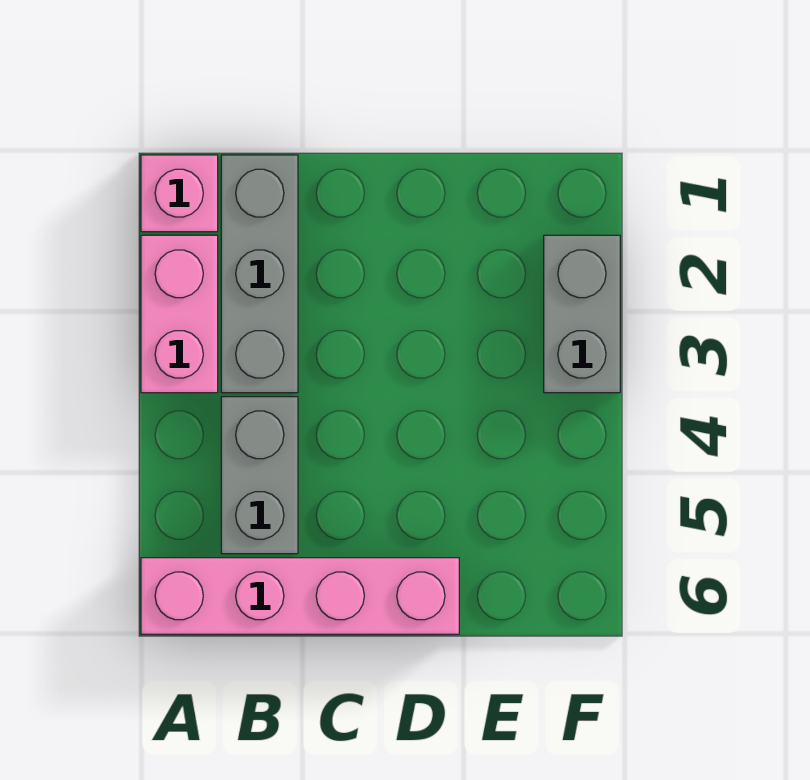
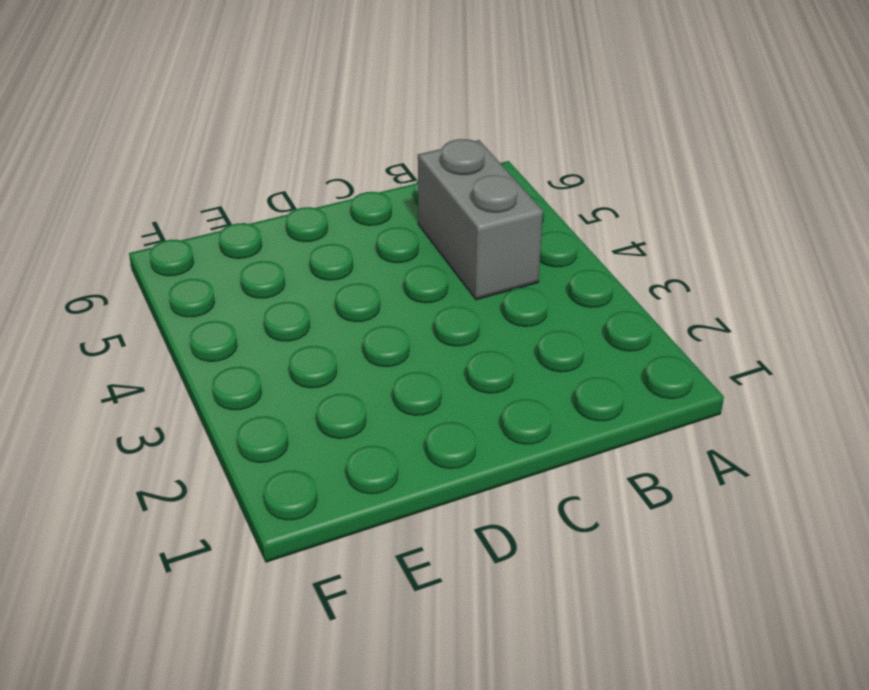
none -> pink brick A1 level 1
none -> pink brick A2:A3 level 1

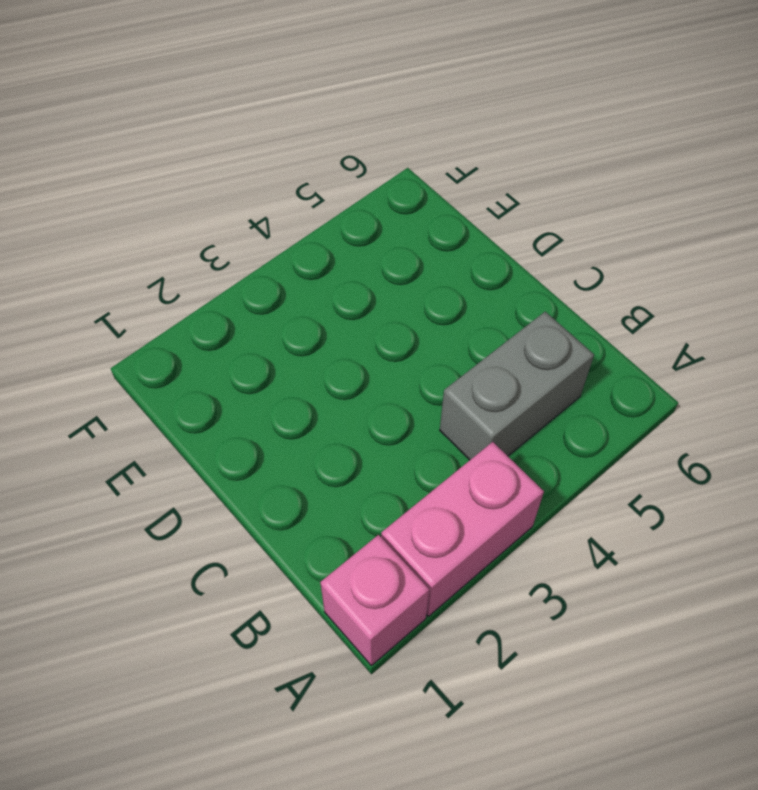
none -> pink brick A6:D6 level 1
none -> grey brick B1:B3 level 1

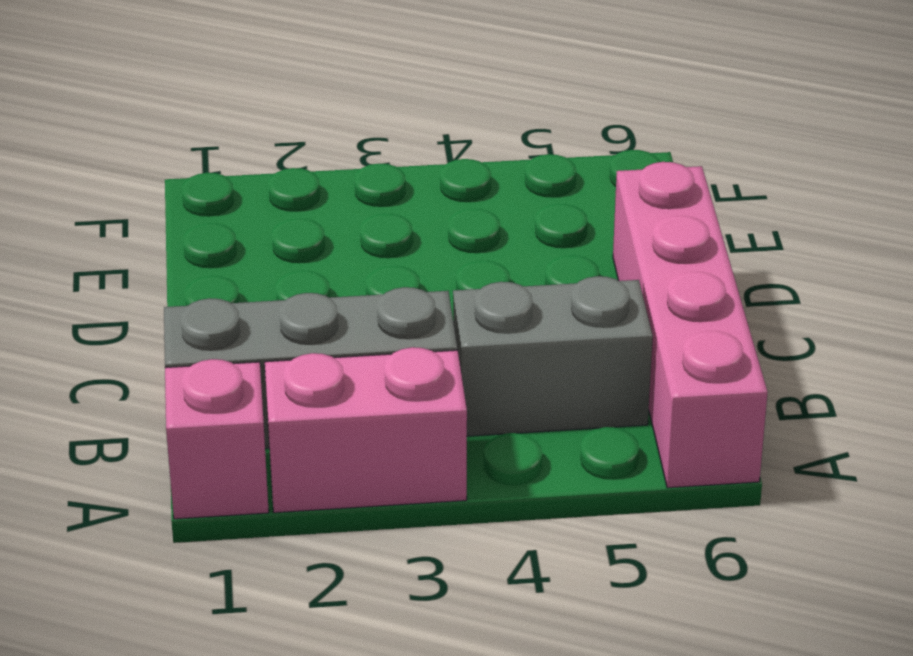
none -> grey brick F2:F3 level 1

